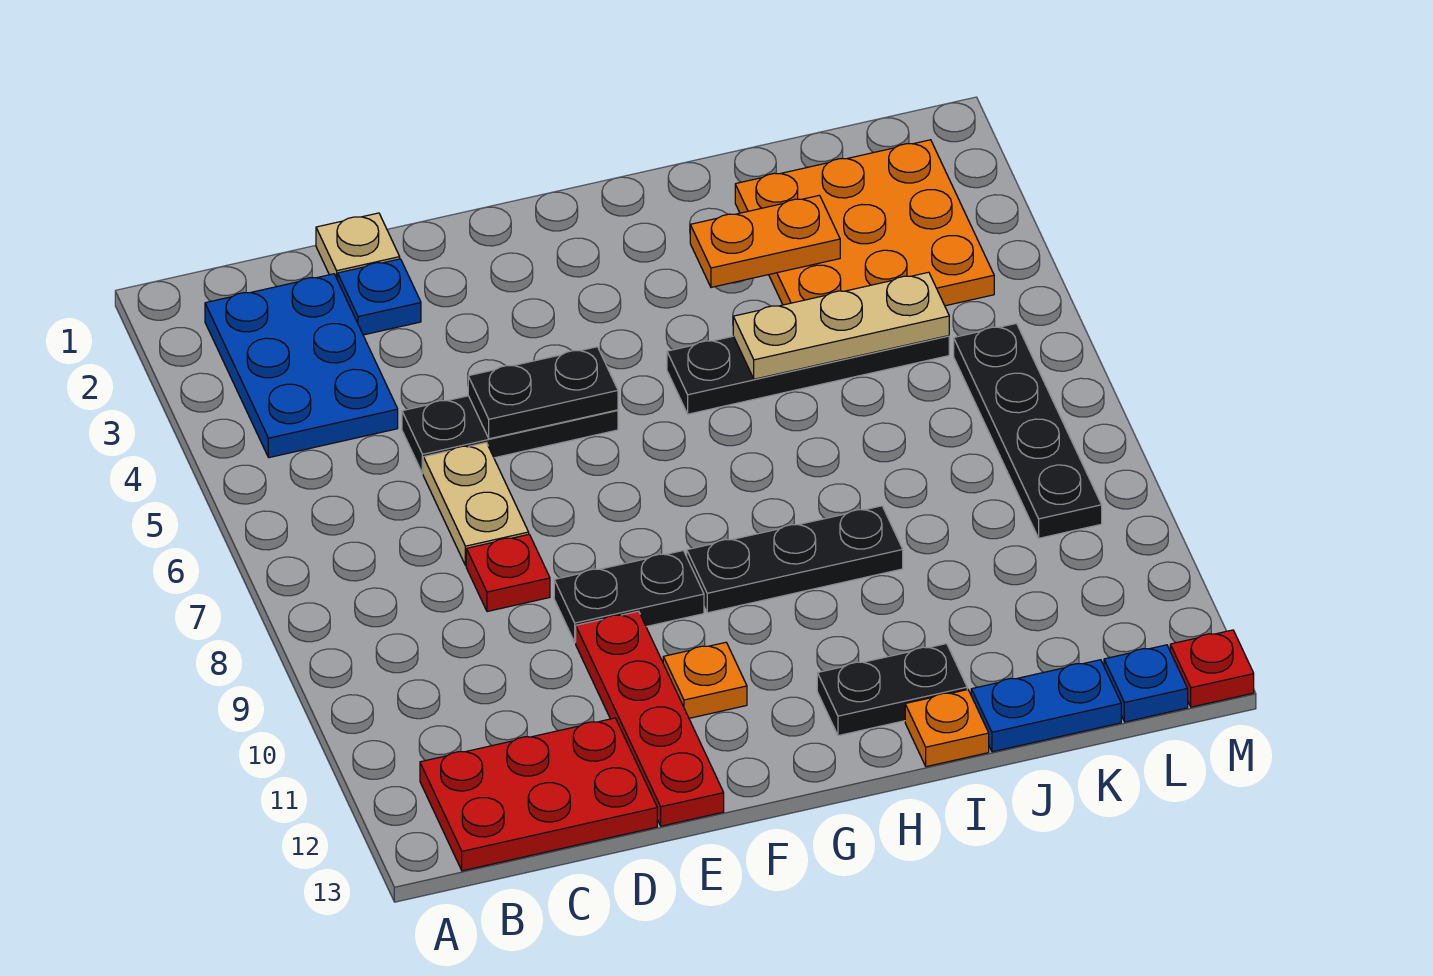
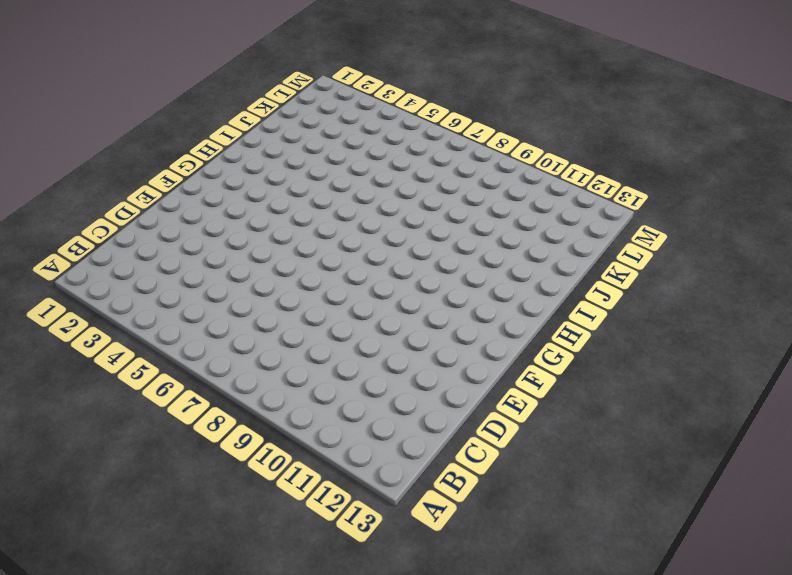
none -> blue plate B2:C4 level 1
none -> red plate B12:D13 level 1
none -> tan plate D1 level 1

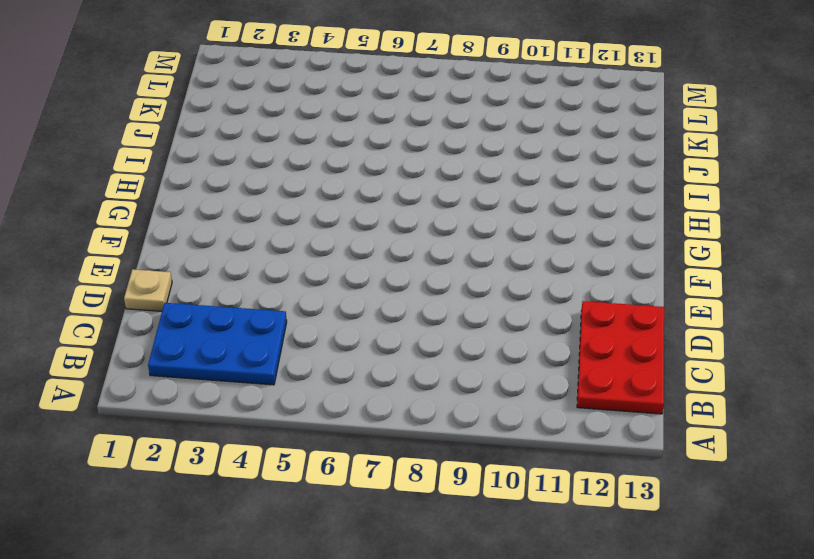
none -> blue plate D2 level 1
none -> black plate D5:F5 level 1
none -> tan plate D6:D7 level 1

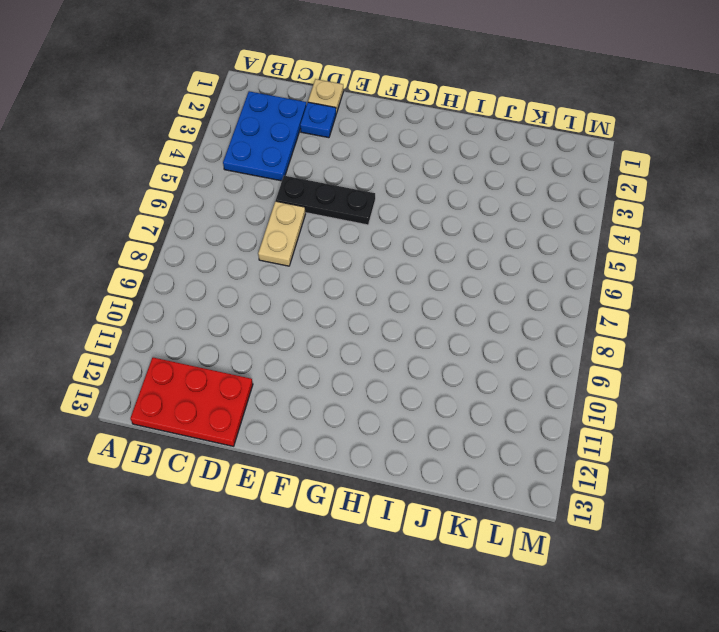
none -> red plate D8 level 1
none -> black plate E9:F9 level 1
none -> red plate E10:E13 level 1

